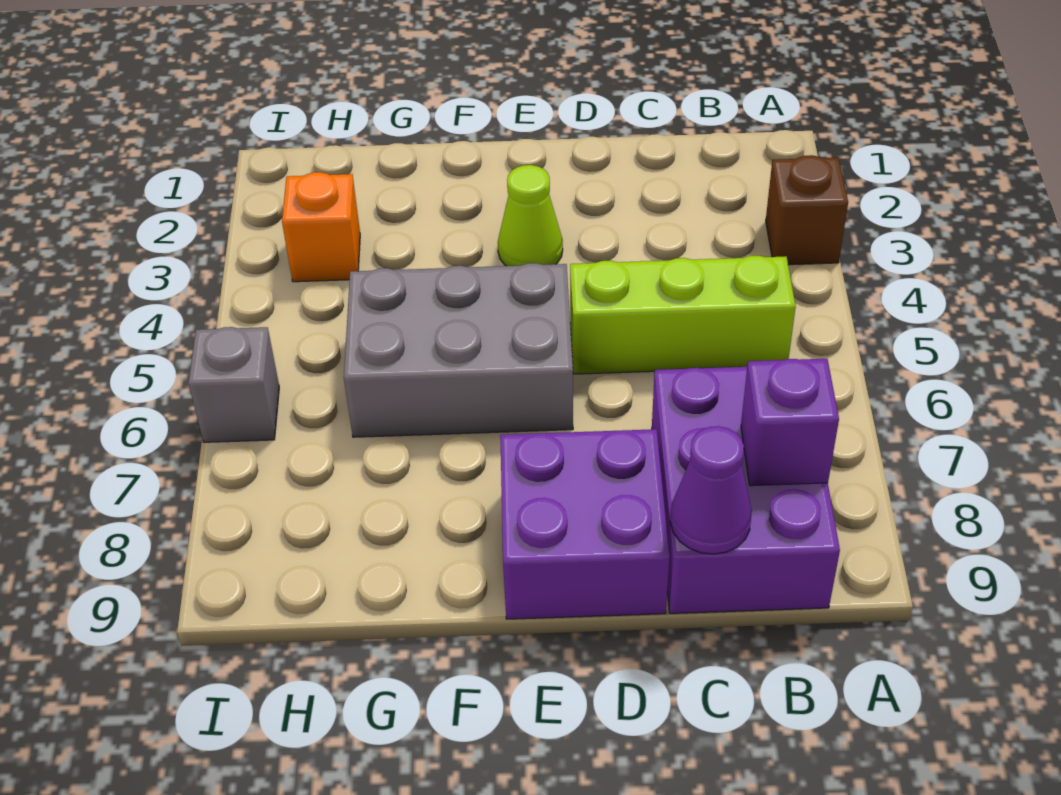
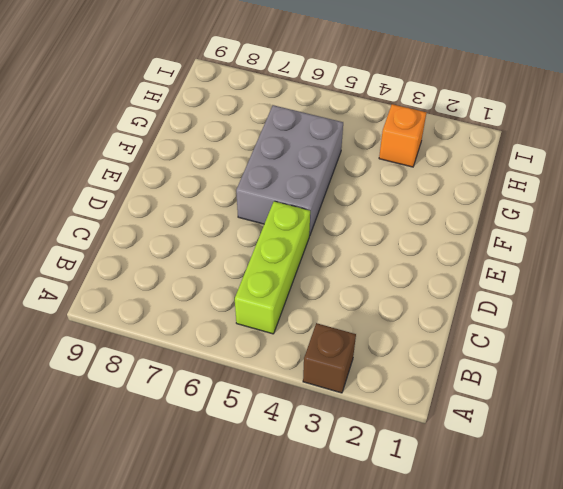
none -> purple brick B7:C9 level 1
none -> purple brick D8:E9 level 1

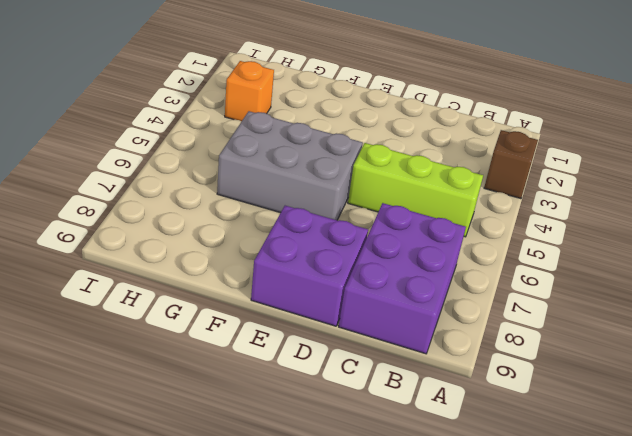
none -> lime cone E3 level 1
none -> grey brick I6 level 1

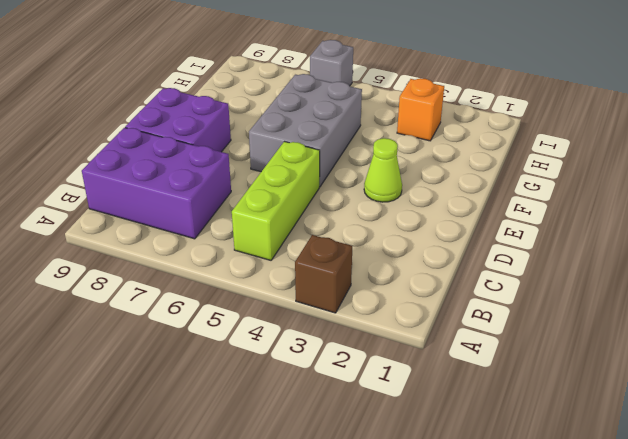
none -> purple brick B8 level 2
none -> purple cone C9 level 2

